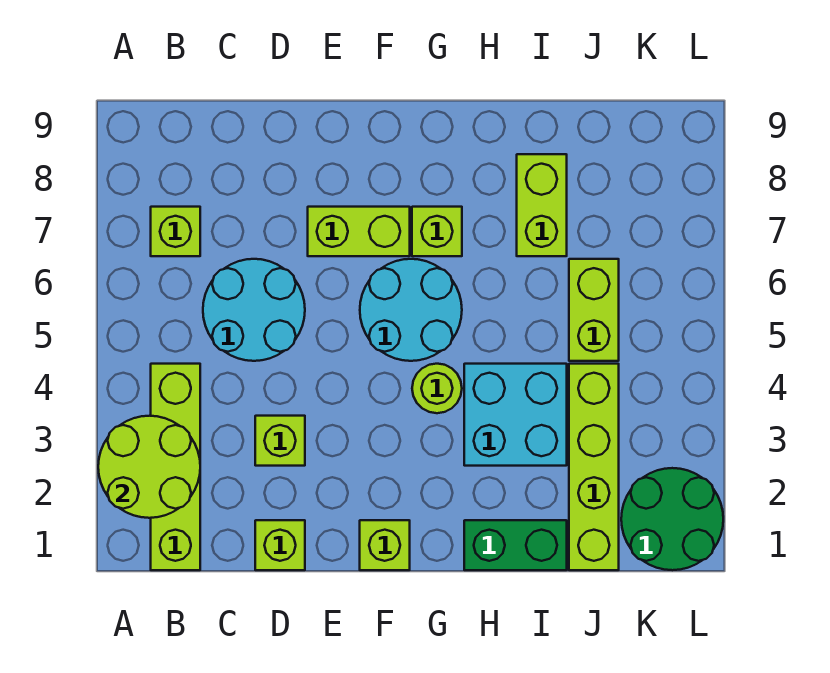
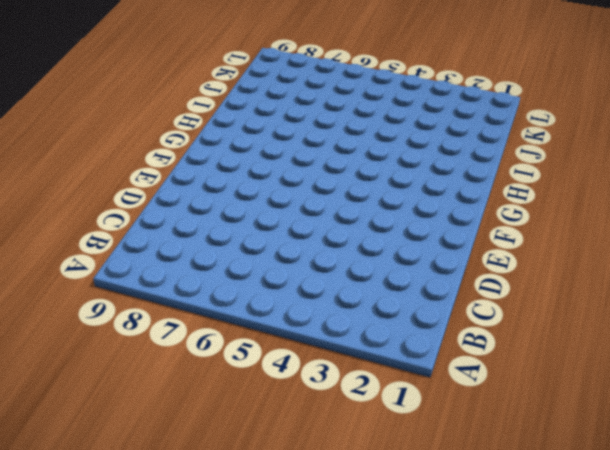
none -> lime brick B1:B4 level 1
none -> lime brick B7 level 1
none -> cyan round brick C5:D6 level 1

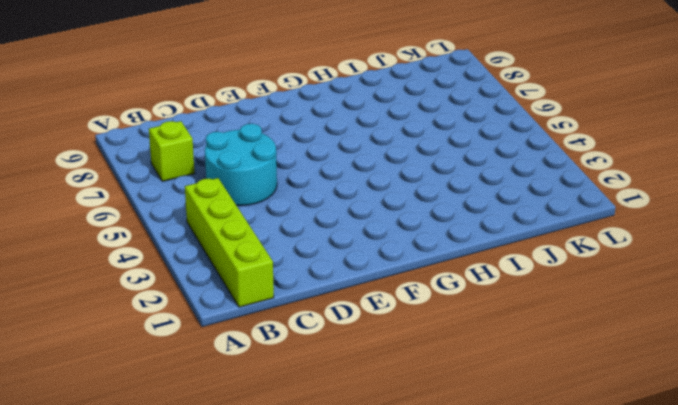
none -> lime brick D1 level 1
none -> lime brick D3 level 1
none -> lime brick E7:F7 level 1

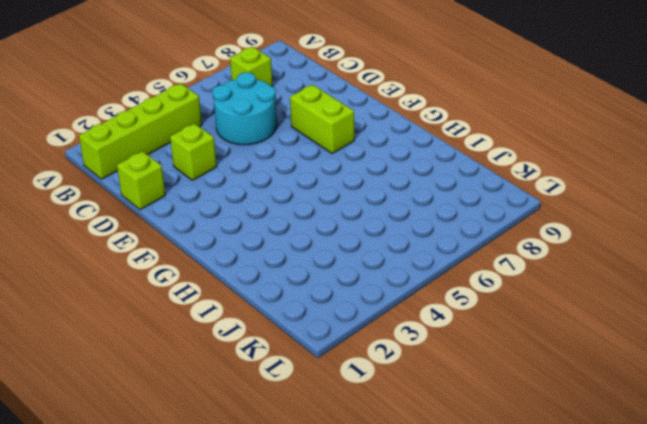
none -> lime brick F1 level 1
none -> cyan round brick F5:G6 level 1
none -> lime round brick G4 level 1

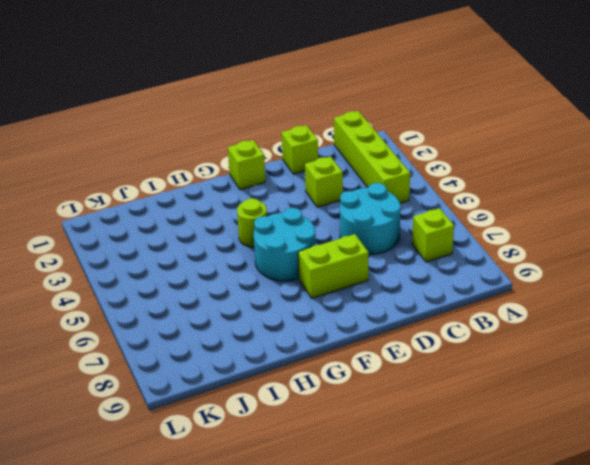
none -> lime brick G7 level 1
none -> green brick H1:I1 level 1
none -> cyan brick H3:I4 level 1

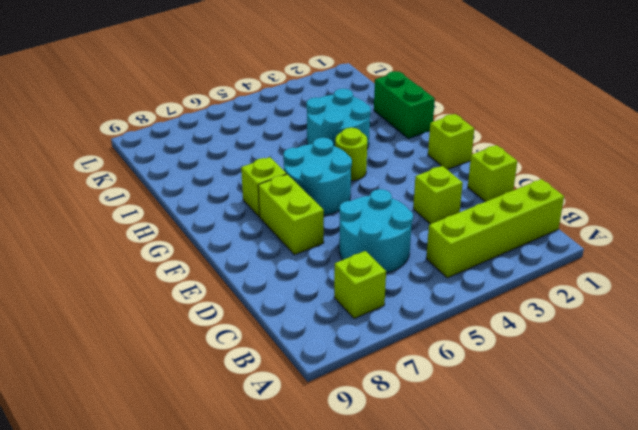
cyan round brick H3:I4 level 1 -> cyan brick H3:I4 level 1
none -> lime brick I7:I8 level 1
none -> lime brick J1:J4 level 1
none -> lime brick J5:J6 level 1

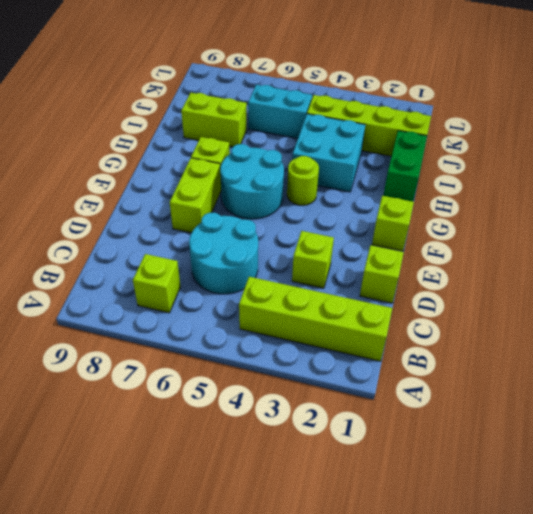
cyan brick J5:J6 level 1 -> lime brick J5:J6 level 1
none -> green round brick K1:L2 level 1
none -> lime round brick A2:B3 level 2

